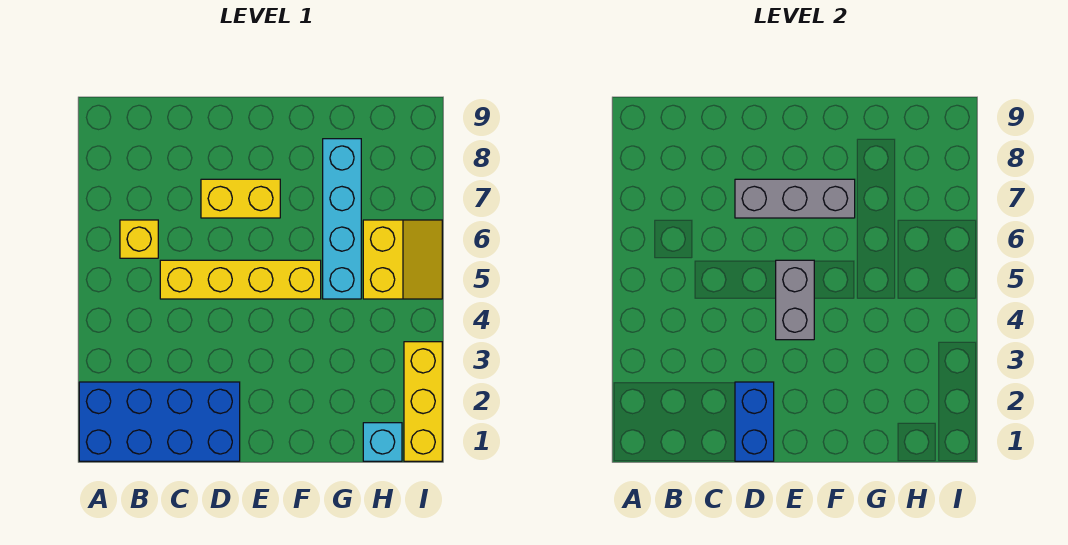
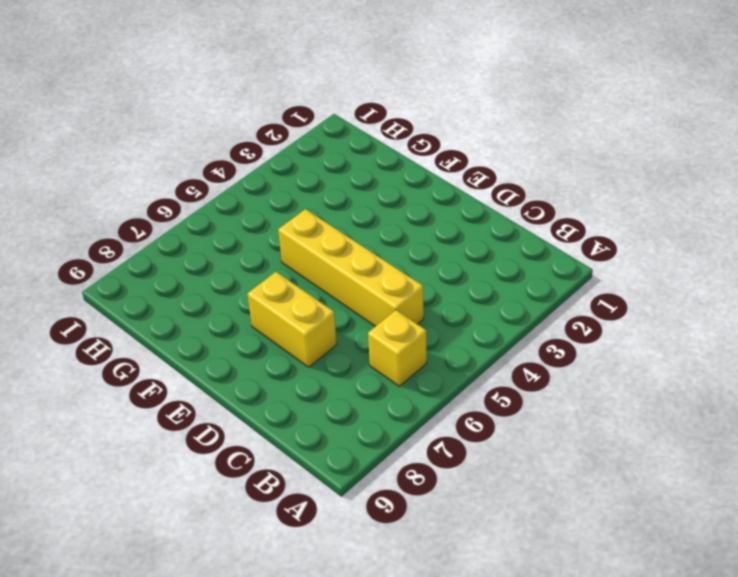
none -> blue brick A1:D2 level 1
none -> cyan brick G5:G8 level 1

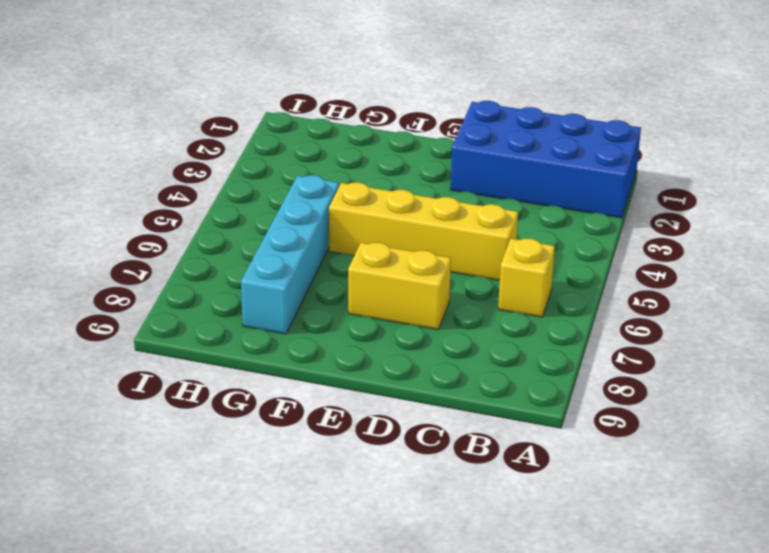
none -> cyan brick H1 level 1
none -> yellow slope H5:I6 level 1 top H

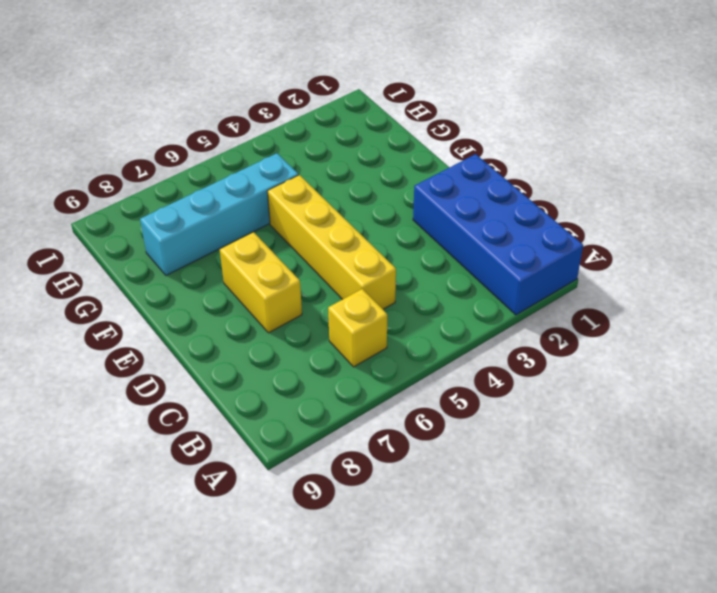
none -> cyan brick H1 level 1
none -> yellow slope H5:I6 level 1 top H

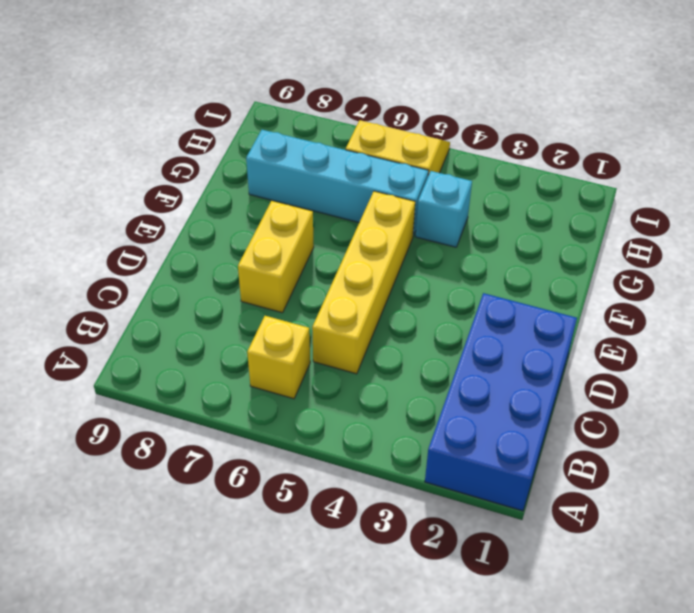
cyan brick G4 level 1 -> cyan brick H1 level 1
none -> yellow brick I1:I3 level 1
none -> blue brick D1:D2 level 2

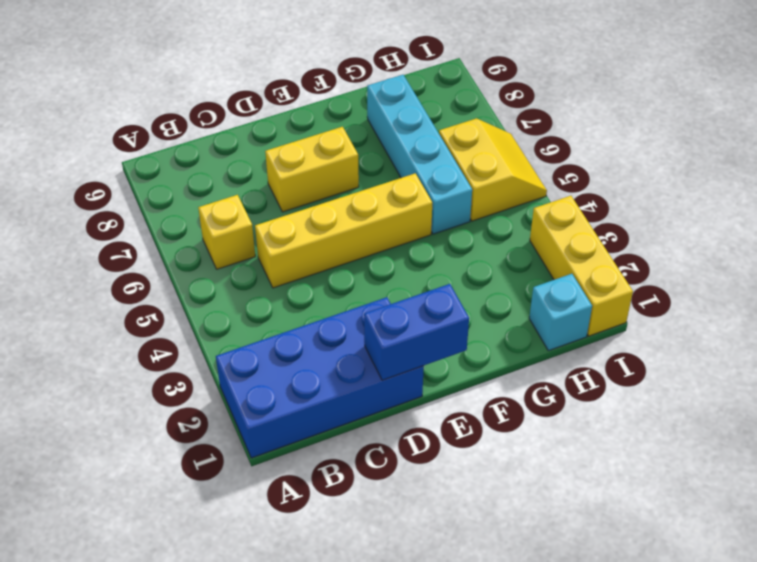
blue brick D1:E1 level 2 -> blue brick D1:D2 level 2
none -> grey brick D7:F7 level 2
none -> grey brick E4:E5 level 2

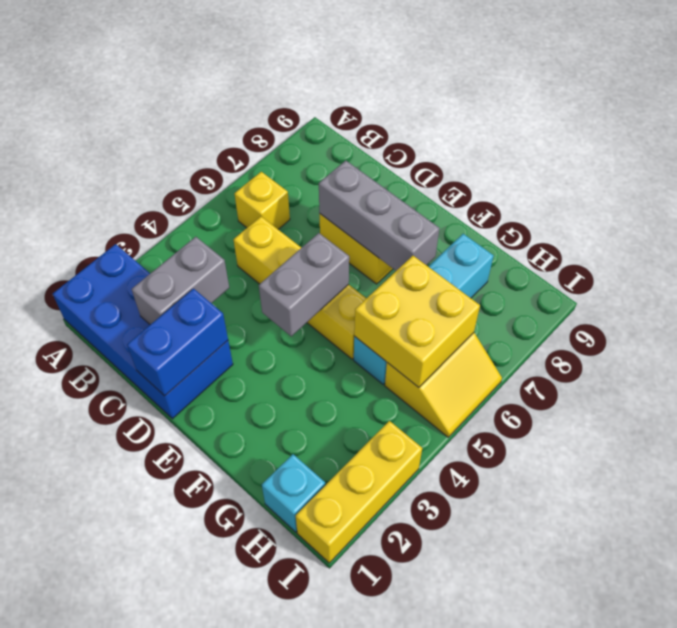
grey brick C2:C3 level 2 -> none
yellow brick G5:H6 level 2 -> none

